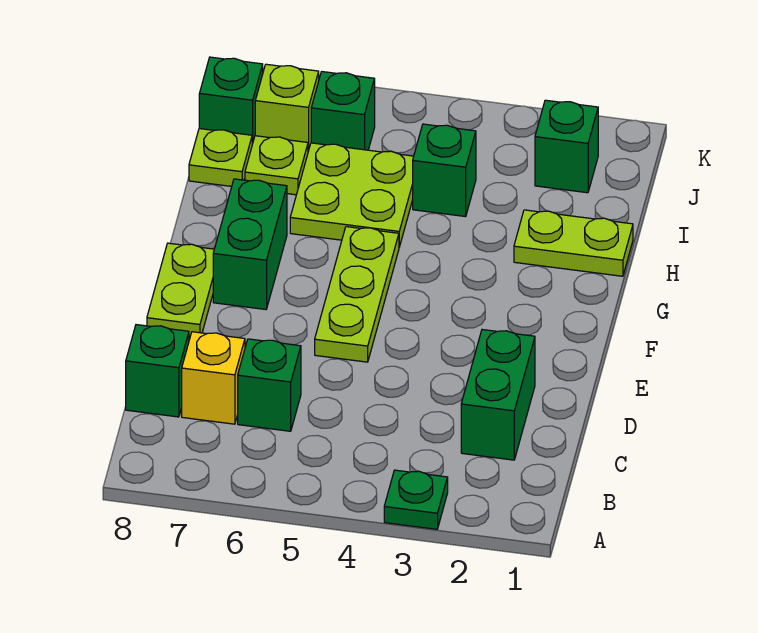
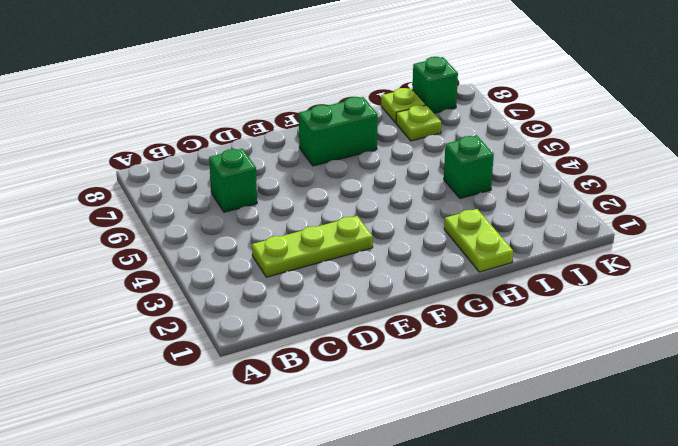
lime plate C3:E3 level 1 -> lime plate E5:G5 level 1
none -> green plate A3 level 1
none -> green brick C2:D2 level 1
none -> yellow brick C7 level 1

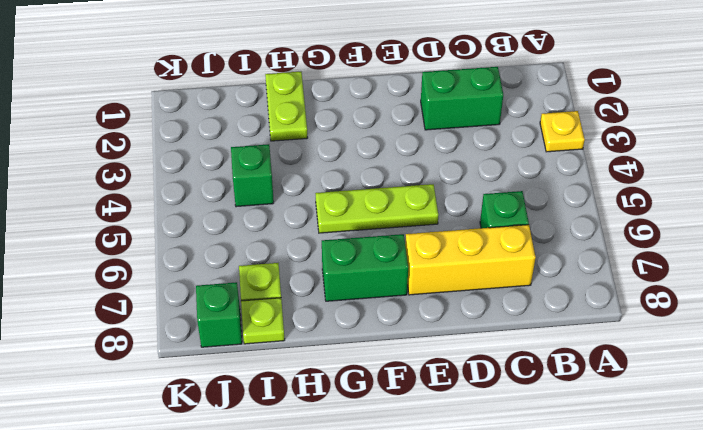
yellow plate A3 level 1 -> green plate A3 level 1
yellow brick C7:E7 level 1 -> yellow brick C7 level 1
none -> green brick C8 level 1
none -> lime plate E8:F8 level 1
none -> lime plate H5:I6 level 1

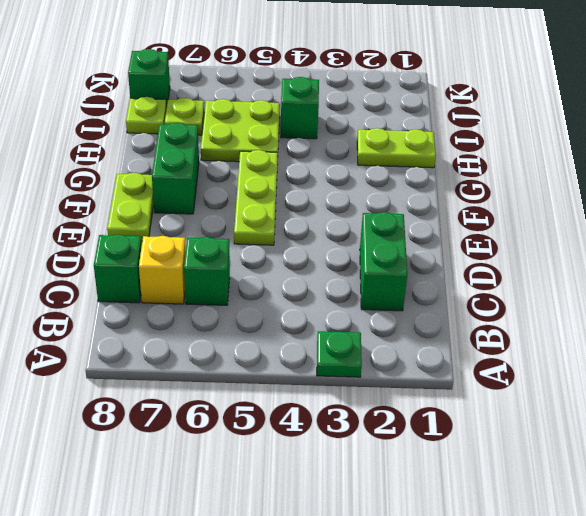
none -> green brick J2 level 1
none -> green brick J6 level 1
none -> lime brick J7 level 1

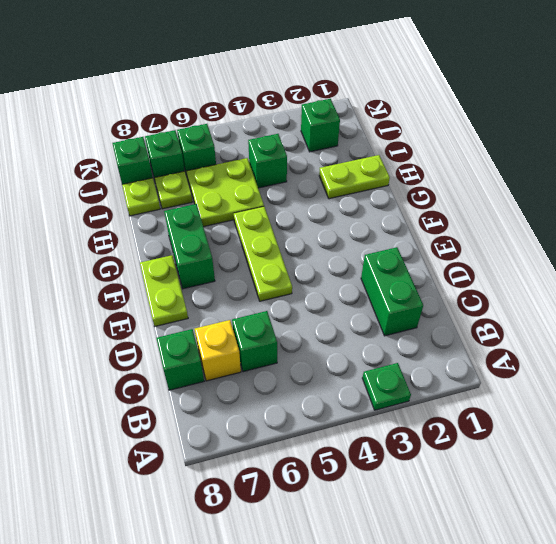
green brick J7 level 1 -> lime brick J7 level 1

